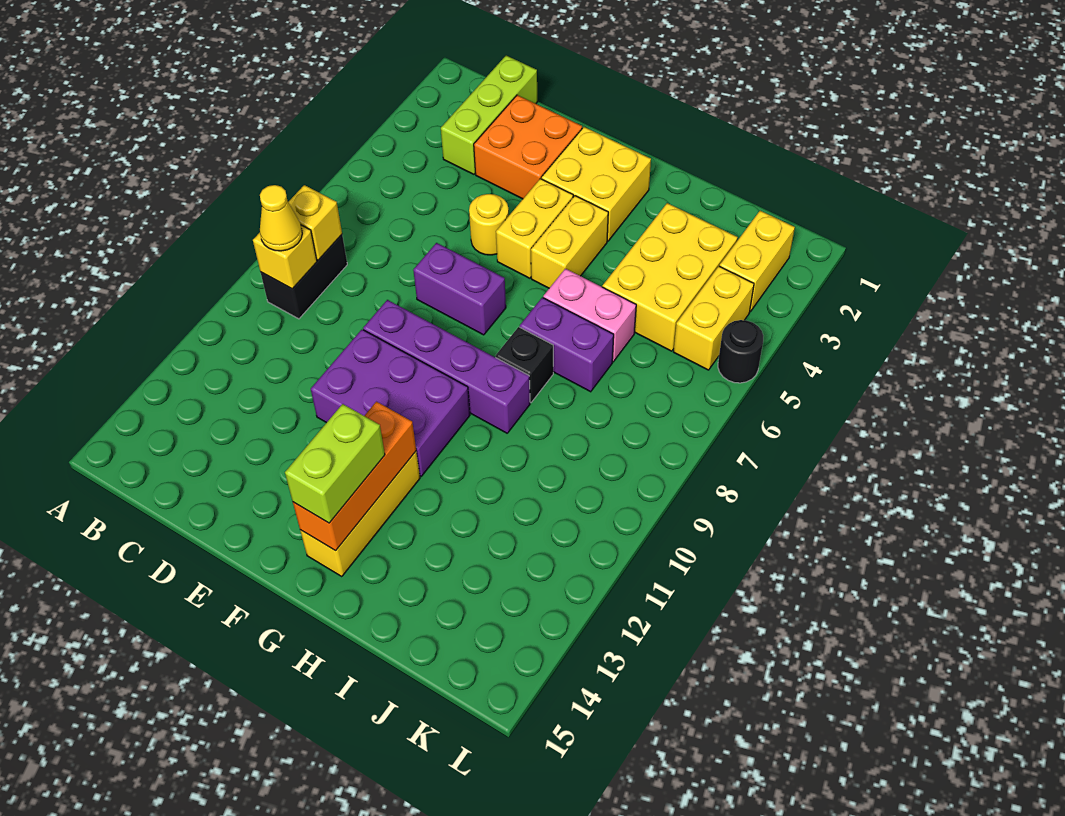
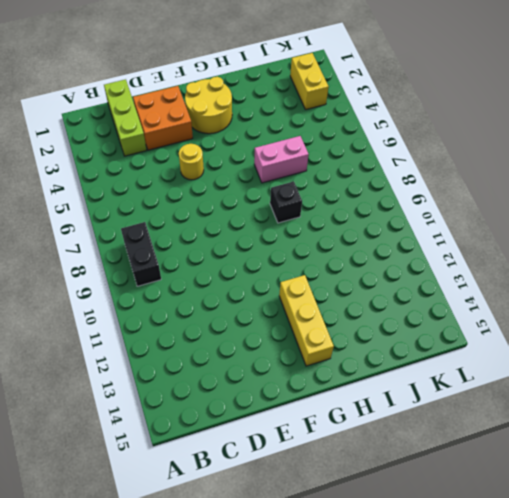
yellow round brick F2:G3 level 1 -> yellow brick F2:G3 level 1
none -> purple brick E7:F7 level 1
none -> purple brick E9:H9 level 1
none -> purple brick E10:G11 level 1

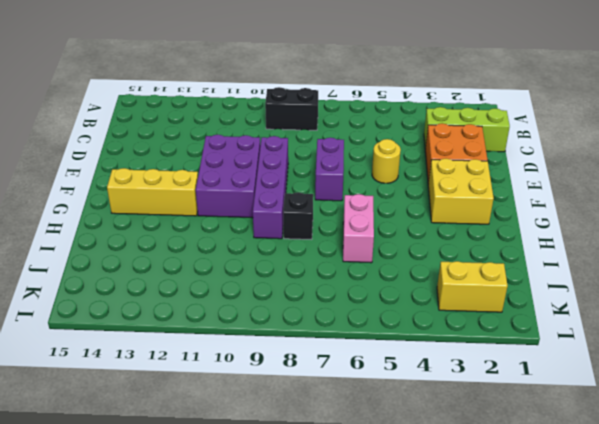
none -> yellow brick F4:F5 level 1
none -> yellow brick G4:G5 level 1
none -> purple brick H7:I7 level 1

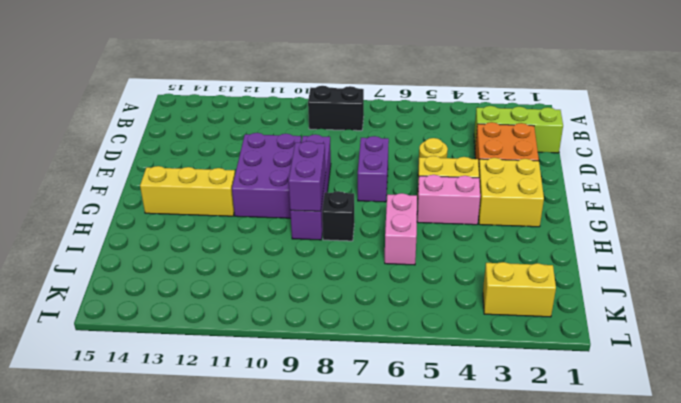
pink brick G4:G5 level 1 -> yellow brick G4:G5 level 1
purple brick G9:H9 level 2 -> purple brick H7:I7 level 1
none -> yellow brick I3:J5 level 1
none -> yellow brick K4:K5 level 1
none -> black round brick L5 level 1

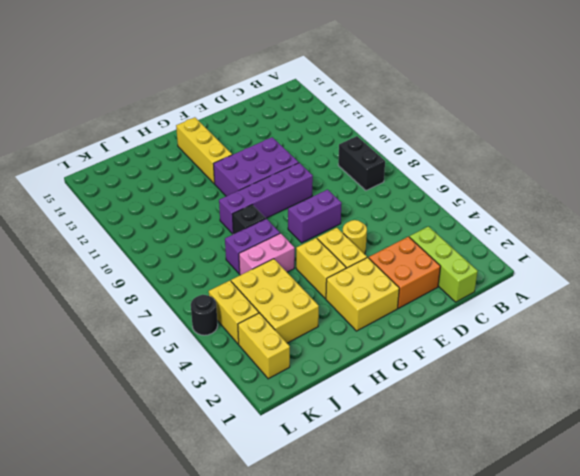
none -> yellow brick B8 level 2
none -> yellow brick B9 level 2
none -> orange brick G12:G14 level 2

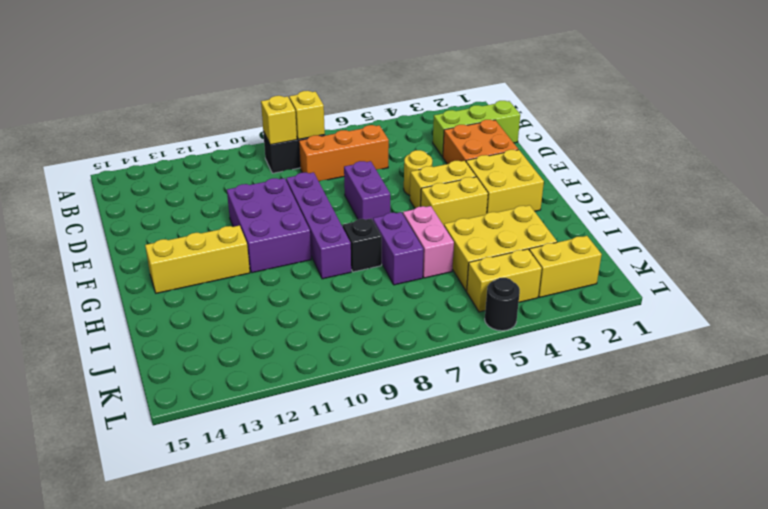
orange brick C6:C8 level 1 -> orange brick G12:G14 level 2
none -> yellow cone B9 level 3
none -> lime brick G13:G14 level 3

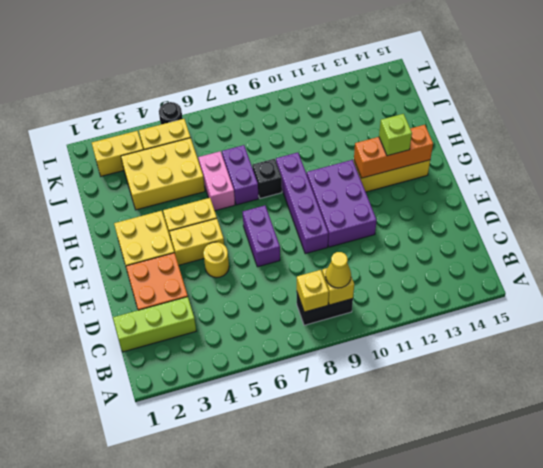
lime brick G13 level 3 -> lime brick G13:G14 level 3

